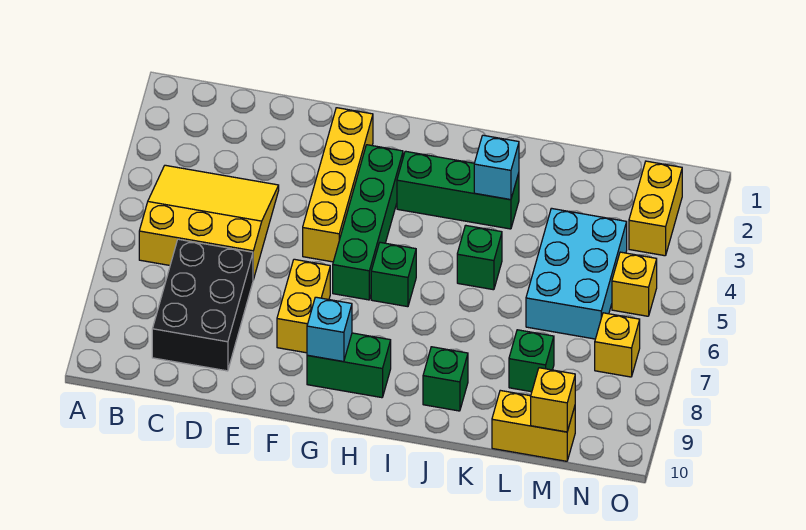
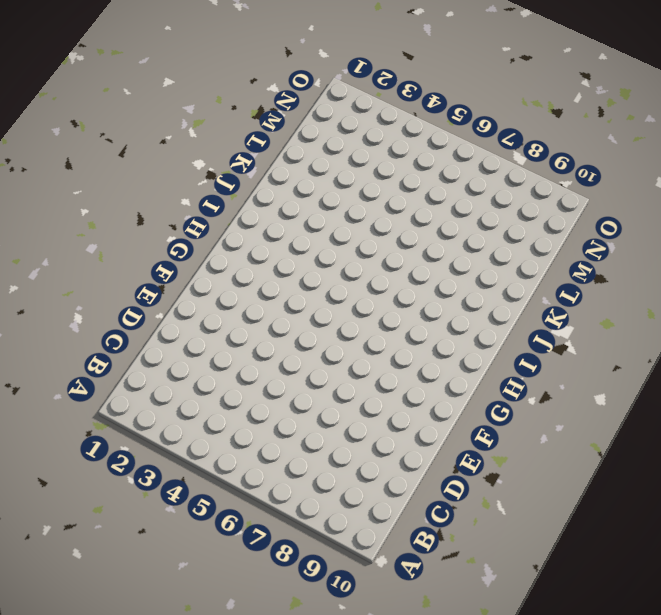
none -> yellow slope B4:D6 level 1 top 6
none -> black brick C7:D9 level 1
none -> yellow brick F2:F5 level 1

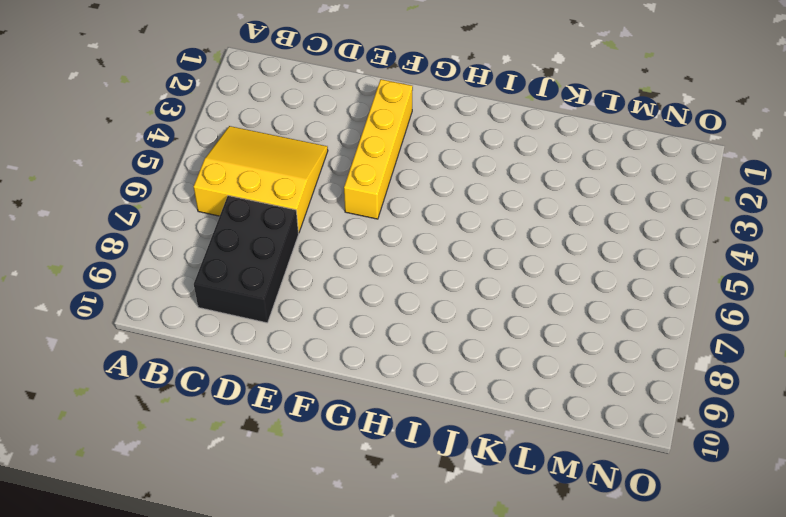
none -> yellow brick F7:F8 level 1
none -> green brick G3:G6 level 1
none -> green brick G9:H9 level 1

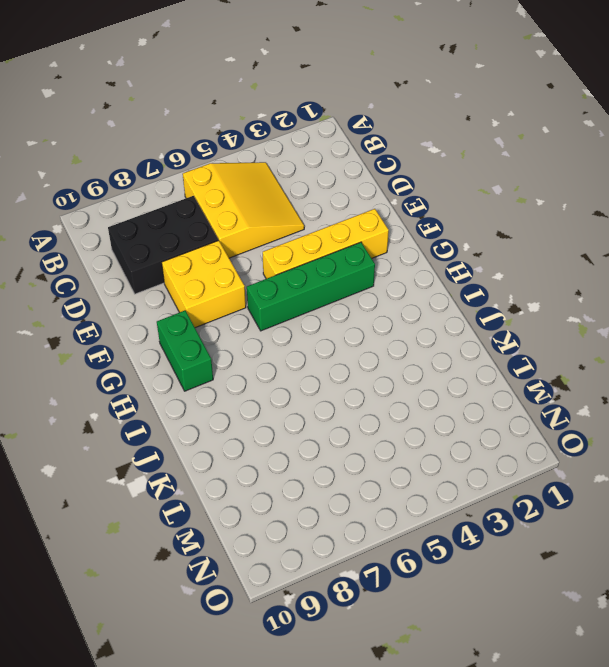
yellow brick E7:F8 level 1 -> yellow brick F7:F8 level 1
none -> green brick H3:J3 level 1
none -> green brick H6 level 1
none -> green brick J5 level 1

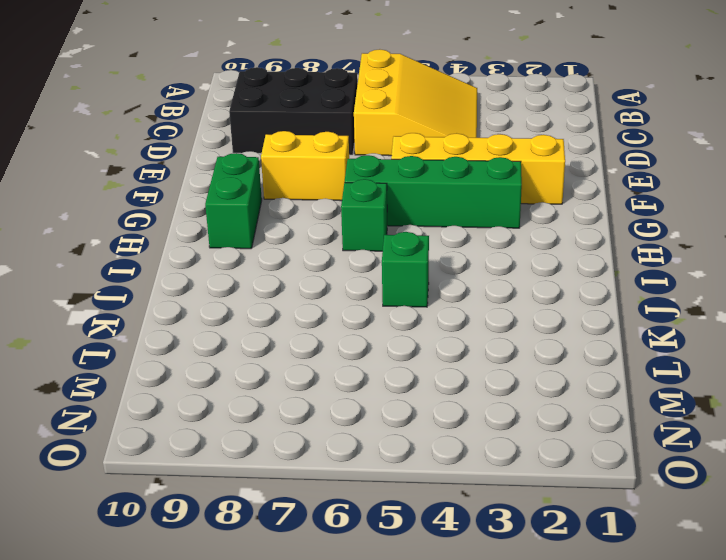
none -> green brick H3:J3 level 1
none -> green brick J9 level 1
none -> cyan brick L4:M6 level 1

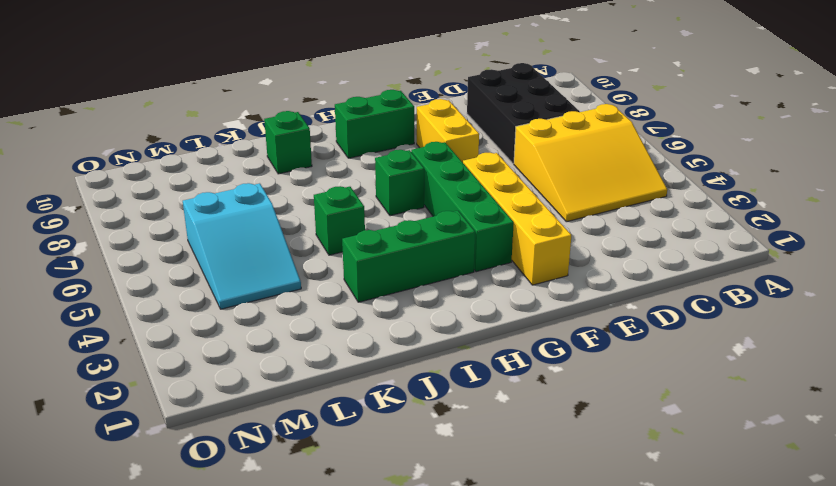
cyan slope L4:M6 level 1 top 6 -> cyan brick L4:M6 level 1
none -> green brick L8 level 1
none -> yellow brick L10:M10 level 1
none -> yellow brick N2:N3 level 1

